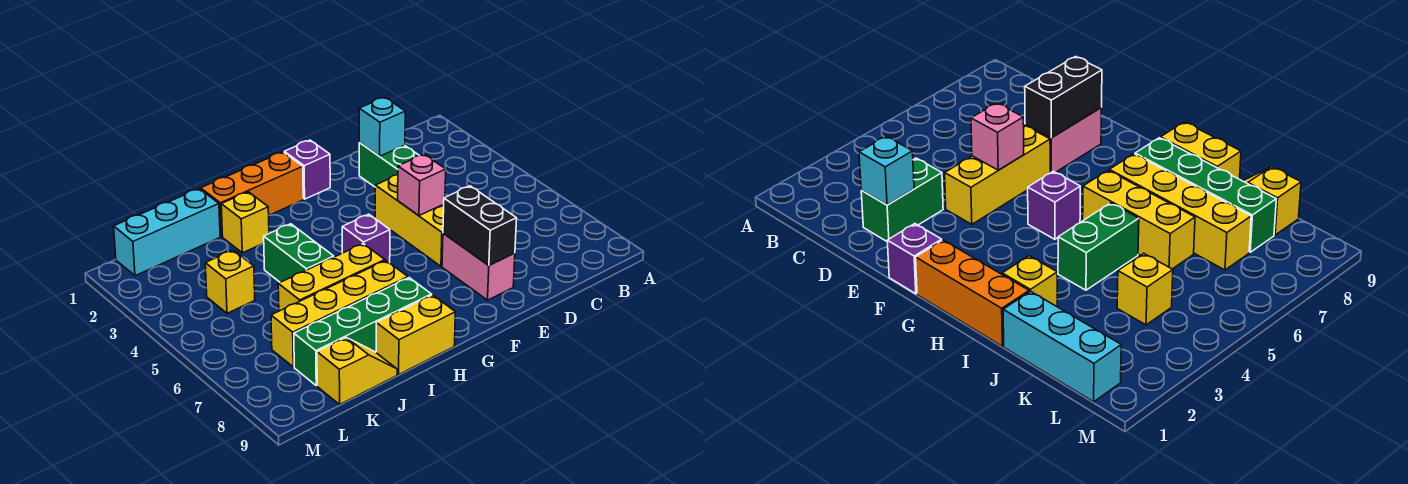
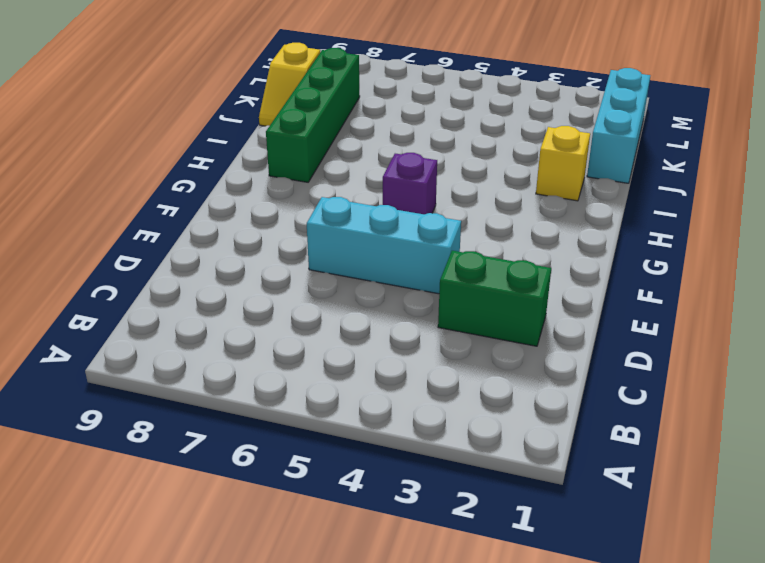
cyan brick E4:E6 level 1 -> yellow brick E4:E6 level 1
none -> pink brick E7:E8 level 1
none -> purple brick F1 level 1
none -> orange brick G1:I1 level 1

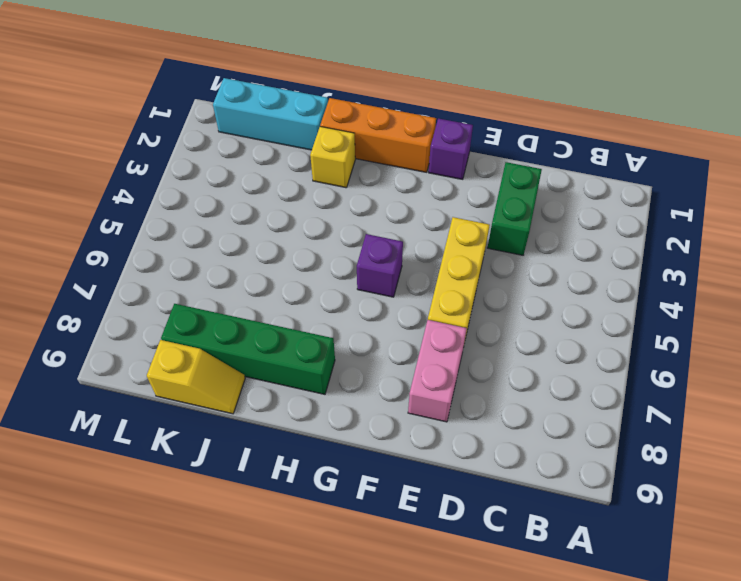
none -> yellow brick H6:J6 level 1
none -> yellow brick H7:K7 level 1
none -> yellow brick H9:I9 level 1

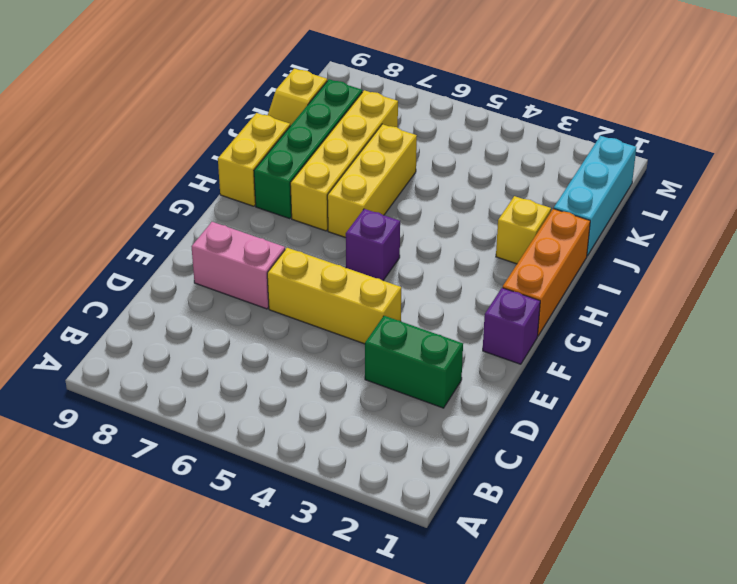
none -> green brick I4:I5 level 1
none -> yellow brick K4 level 1
none -> cyan brick D2 level 2

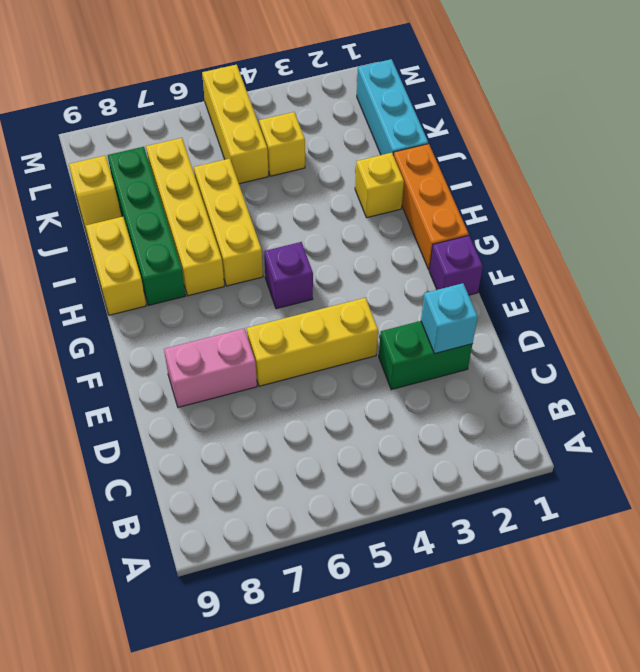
yellow brick K5:M5 level 1 -> none
none -> green brick I4:I5 level 1
none -> pink brick E5 level 2
none -> black brick E7:E8 level 2

